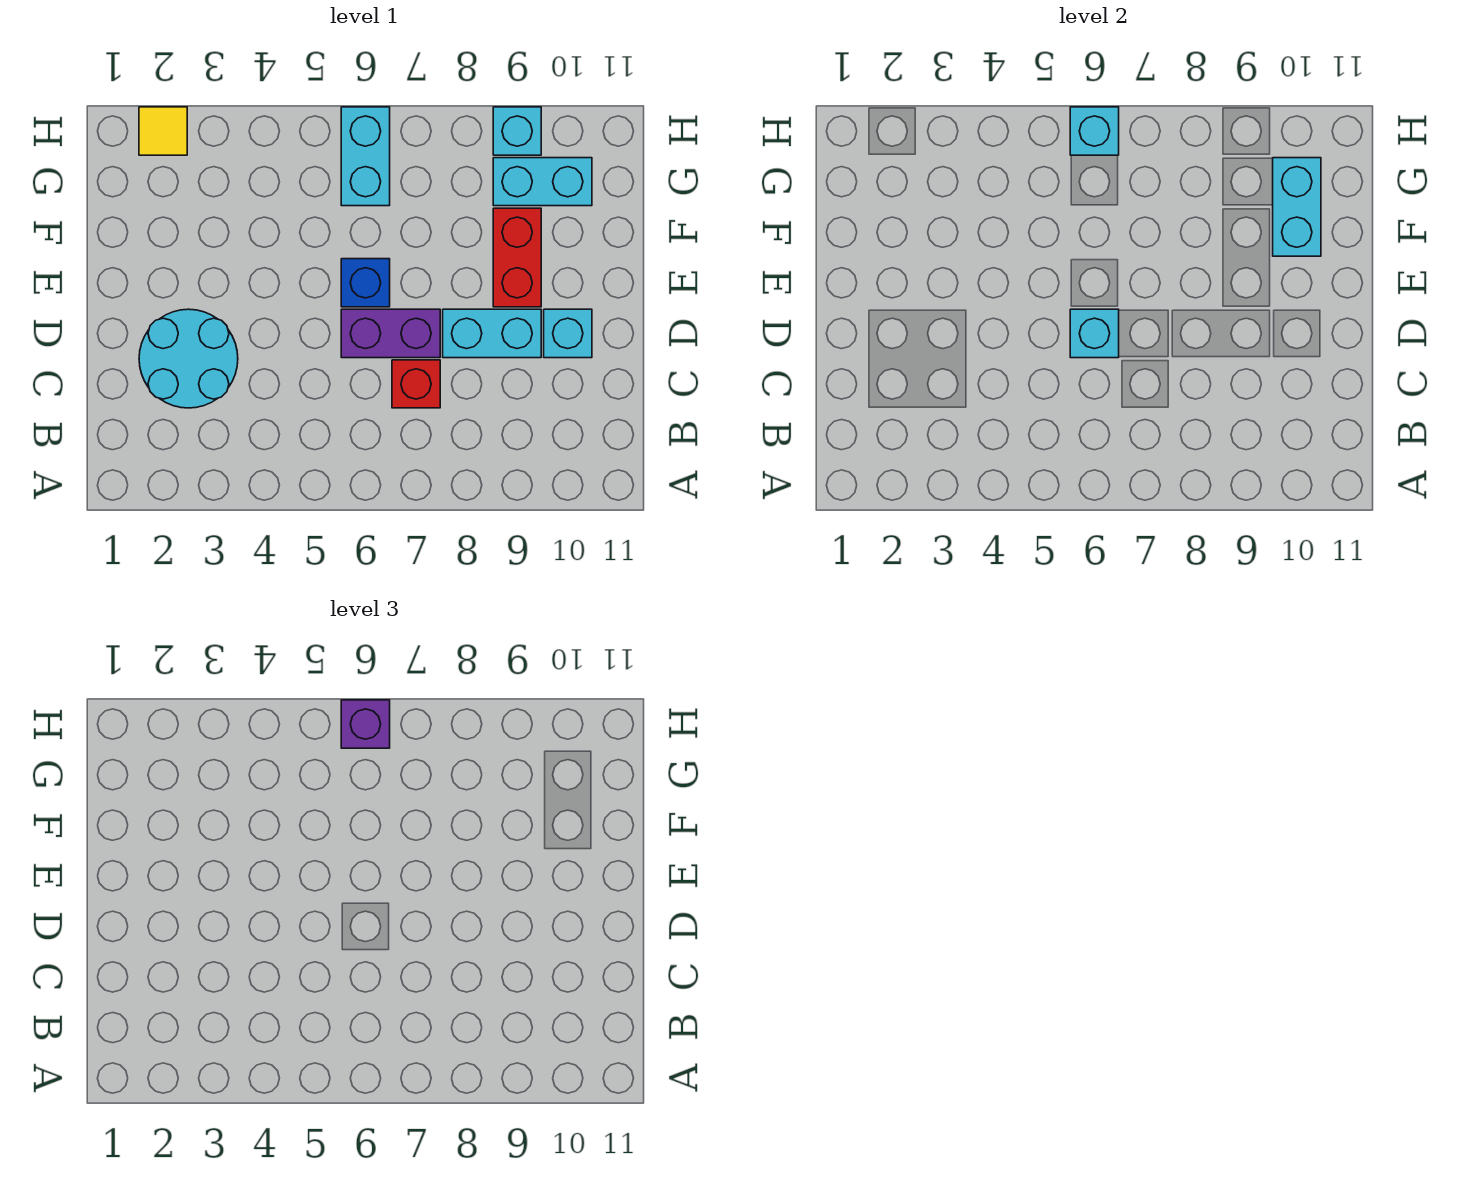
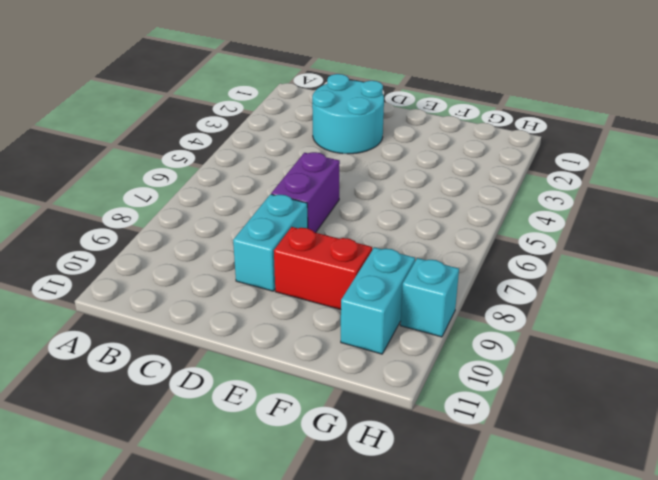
none -> red brick C7 level 1
none -> cyan brick D10 level 1
none -> blue brick E6 level 1

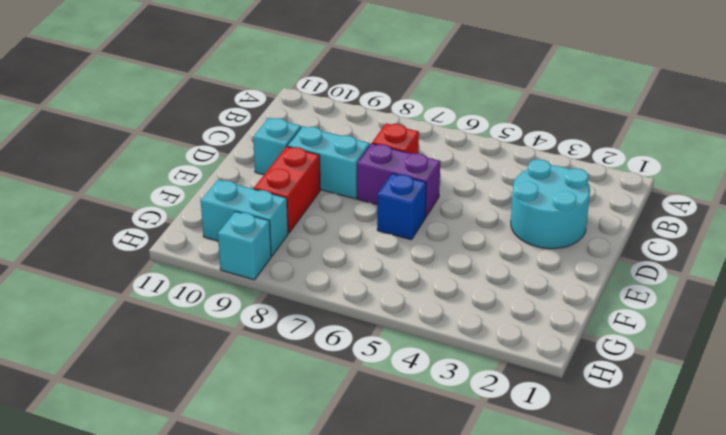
none -> cyan brick G6:H6 level 1
none -> yellow tile H2 level 1
none -> cyan brick D6 level 2

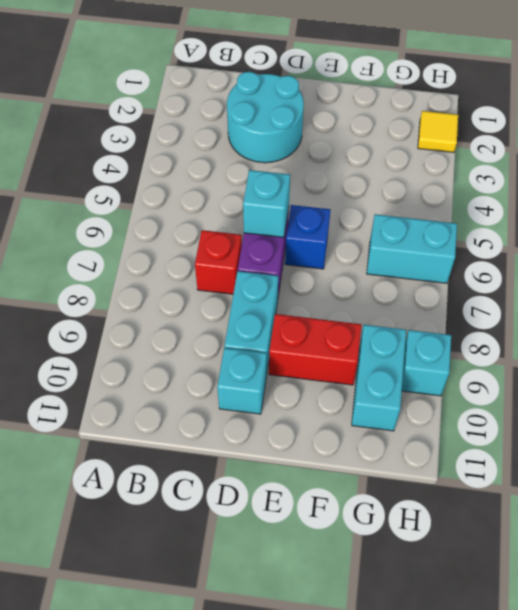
none -> cyan brick F10:G10 level 2
none -> cyan brick H6 level 2
none -> purple brick H6 level 3

